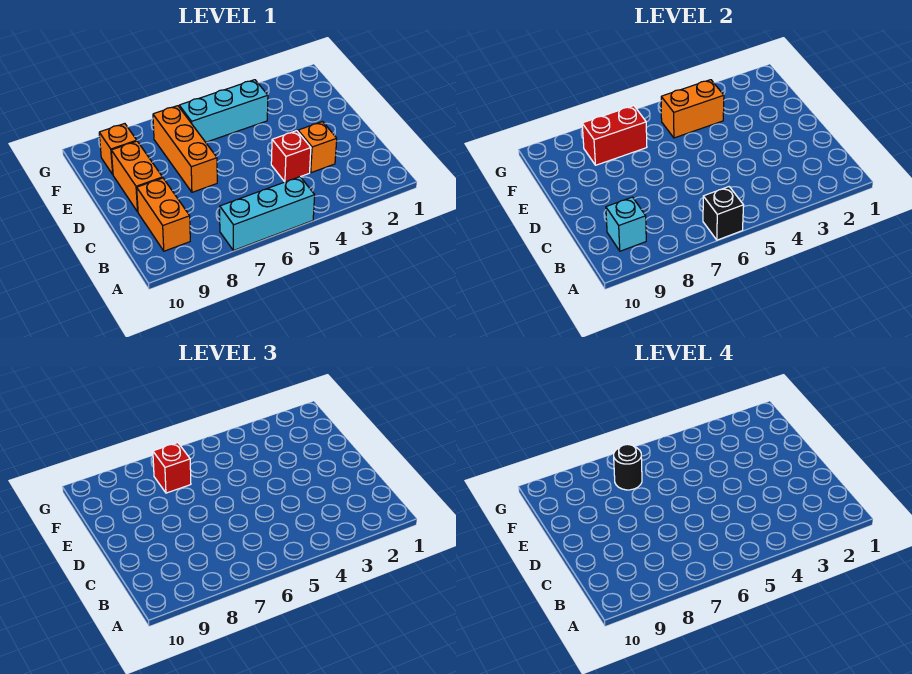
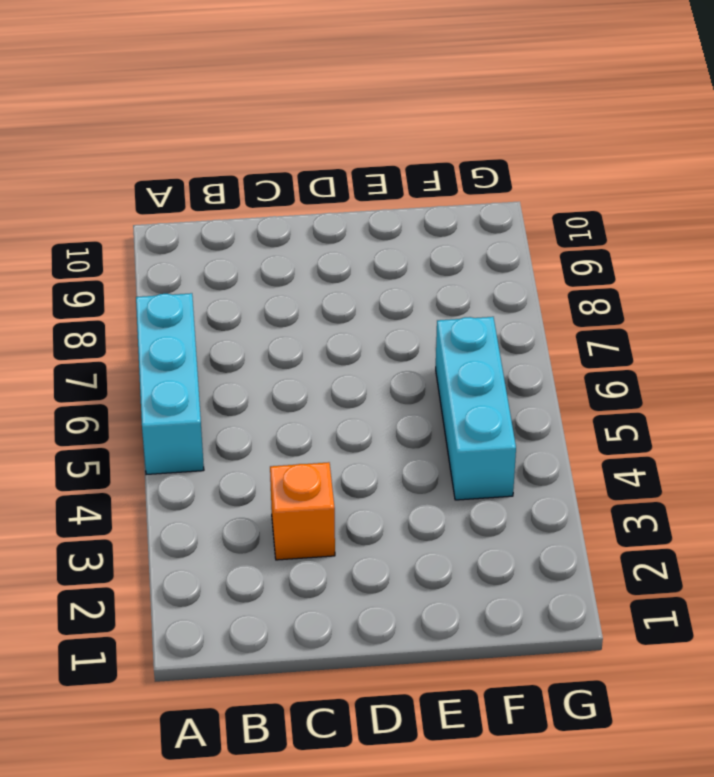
none -> orange brick B9:C9 level 1
none -> red brick C4 level 1
none -> orange brick D7:F7 level 1

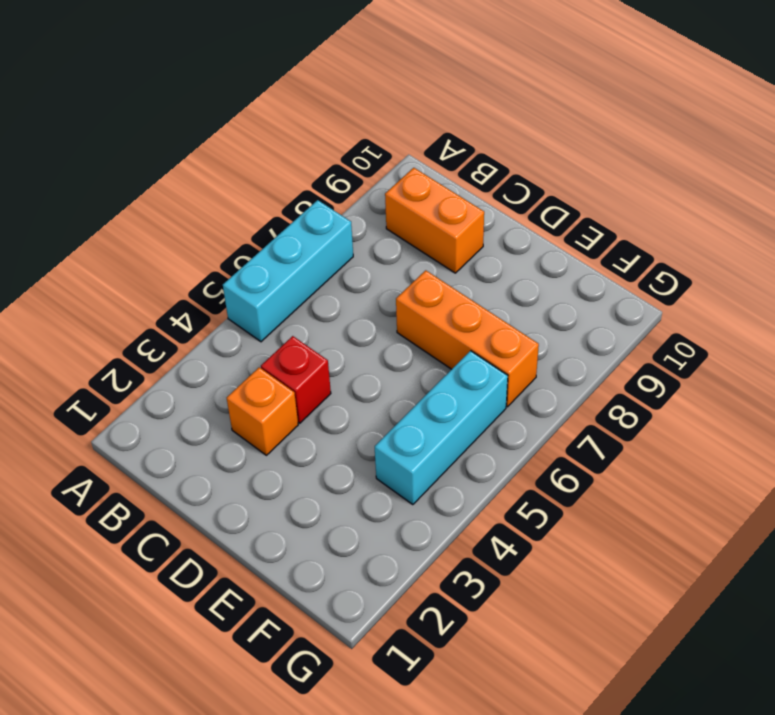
none -> orange brick D9:E9 level 1
none -> orange brick F9 level 1
none -> black brick A6 level 2

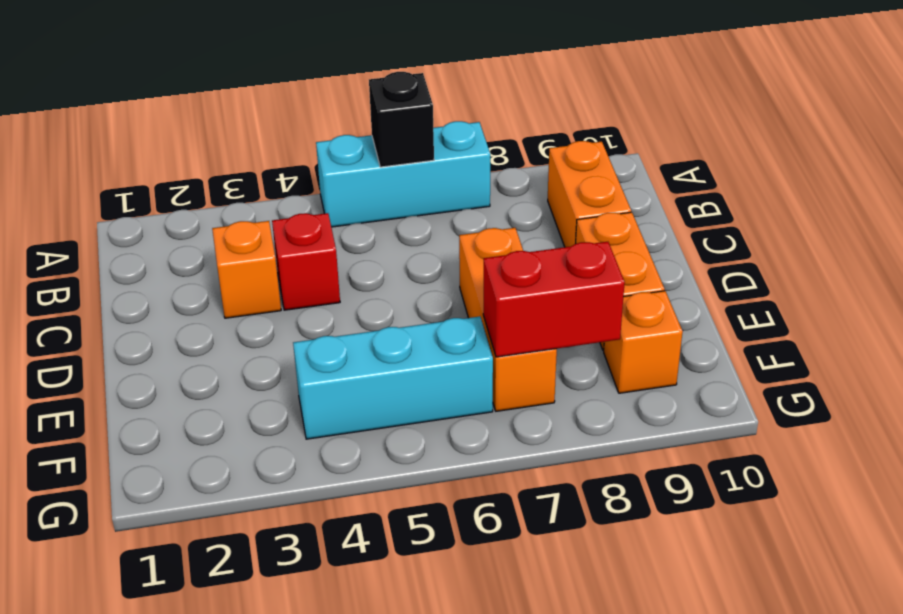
none -> cyan brick B9 level 2
none -> orange brick F4:F5 level 2
none -> red brick F7 level 3

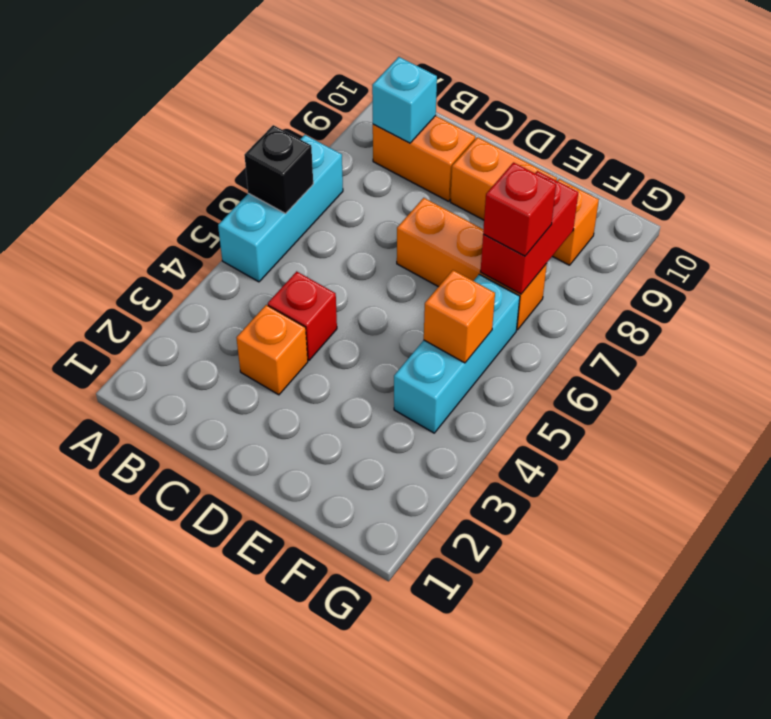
orange brick F5 level 2 -> orange brick F4:F5 level 2
none -> black round brick F7 level 4

